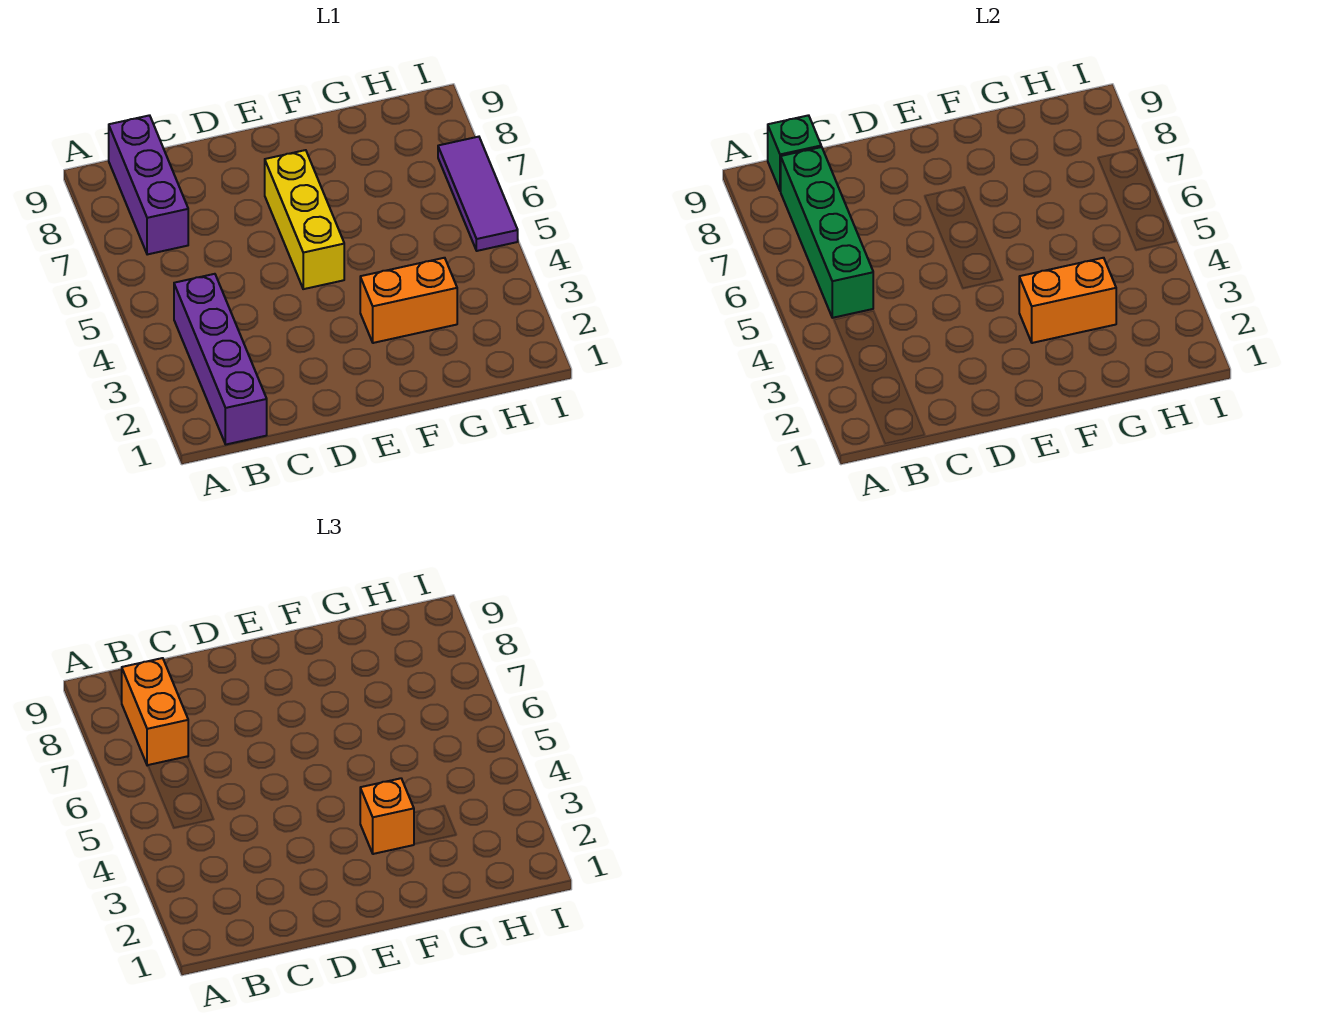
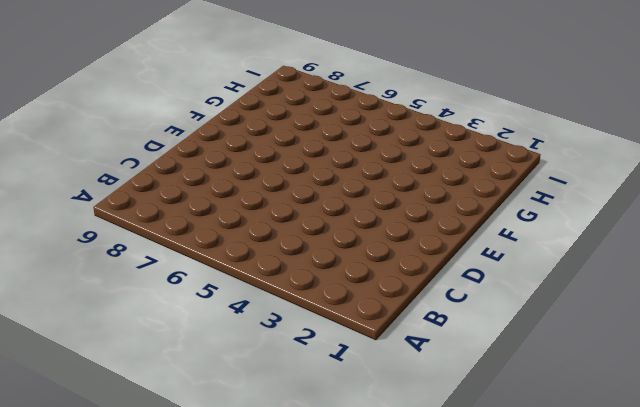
none -> purple brick B1:B4 level 1
none -> purple brick B7:B9 level 1

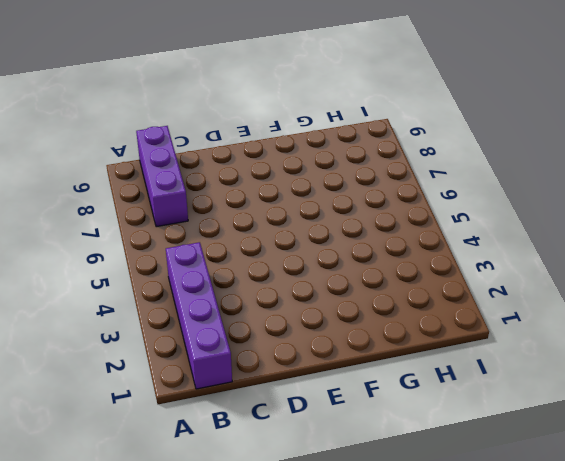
none -> yellow brick E5:E7 level 1
none -> orange brick F3:G3 level 1

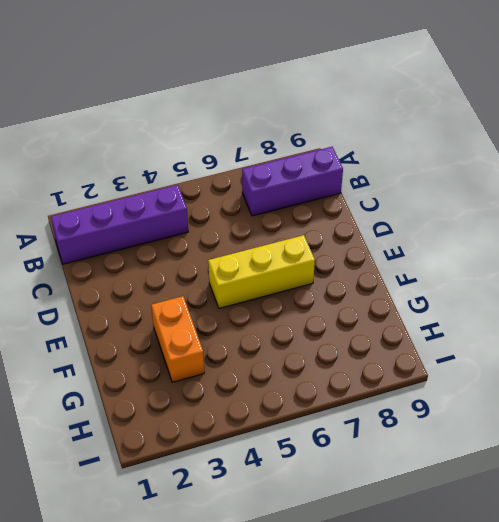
none -> purple tile I5:I7 level 1
none -> green brick B5:B8 level 2

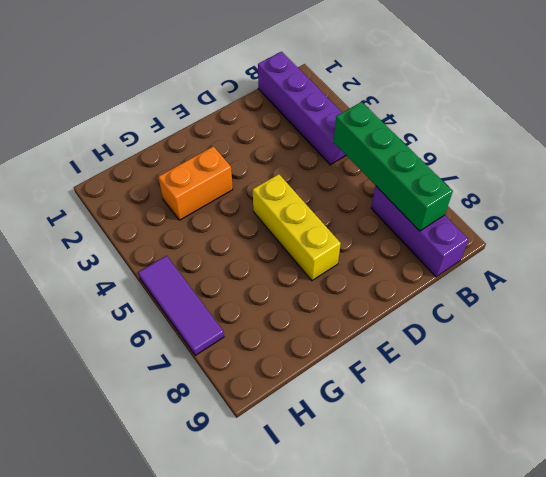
none -> green brick B9 level 2
none -> orange brick F3:G3 level 2

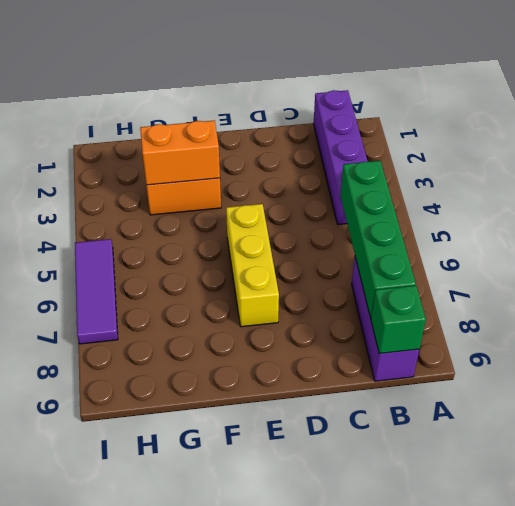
none -> orange brick B7:B8 level 3
none -> orange brick F3 level 3

